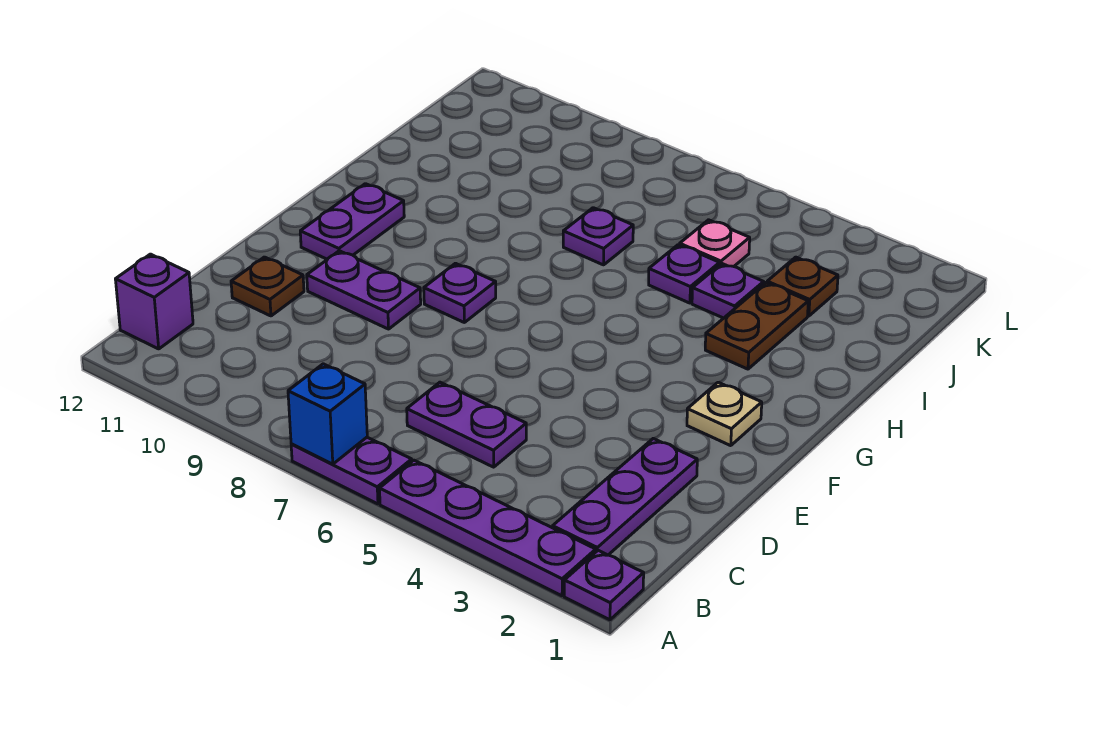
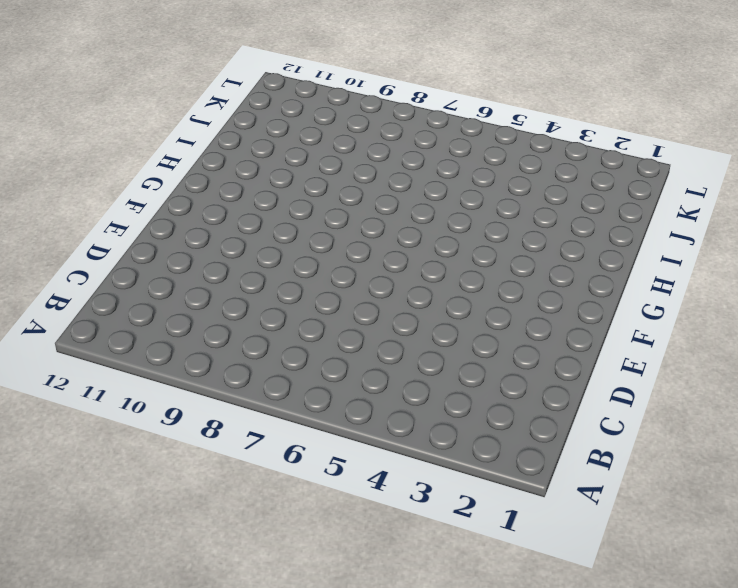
none -> purple plate A1 level 1
none -> purple plate A2:A5 level 1
none -> purple plate A6:A7 level 1

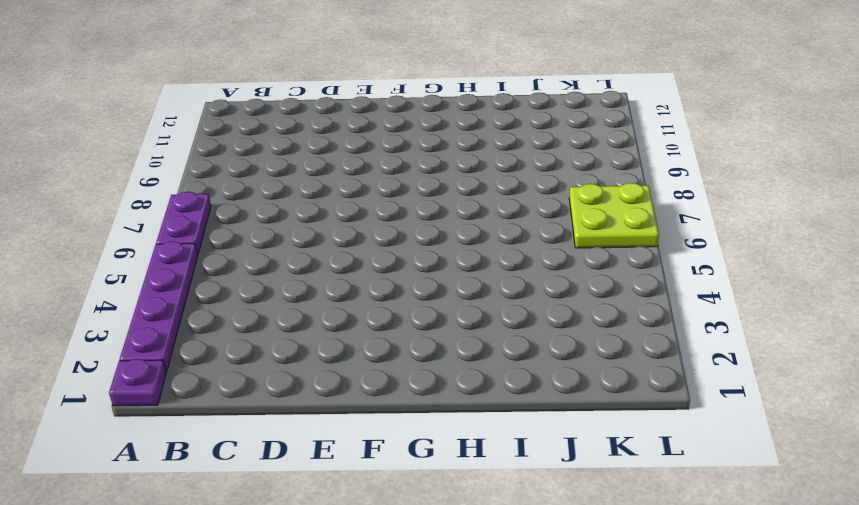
lime plate K6:L7 level 1 -> none
none -> purple plate B2:D2 level 1
none -> purple brick B12 level 1
none -> purple plate C5:C6 level 1

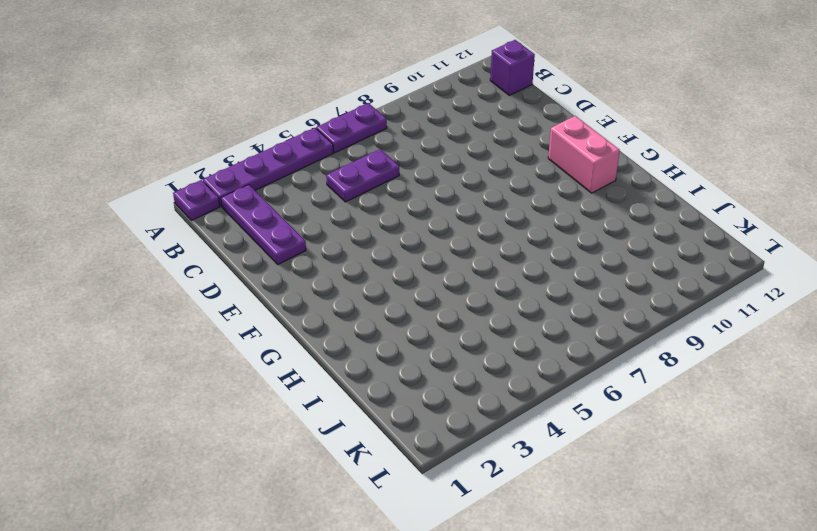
pink brick F11:G11 level 1 -> purple plate F11:G11 level 1
none -> brown plate D11 level 1
none -> purple plate E9:E10 level 1
none -> tan plate F2 level 1

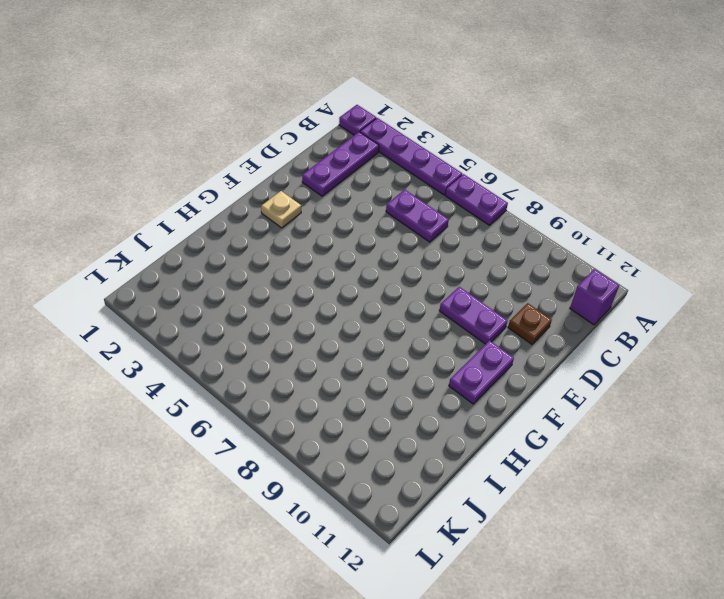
none -> purple plate F8 level 1
none -> brown plate H3:I3 level 1
none -> purple plate I4 level 1

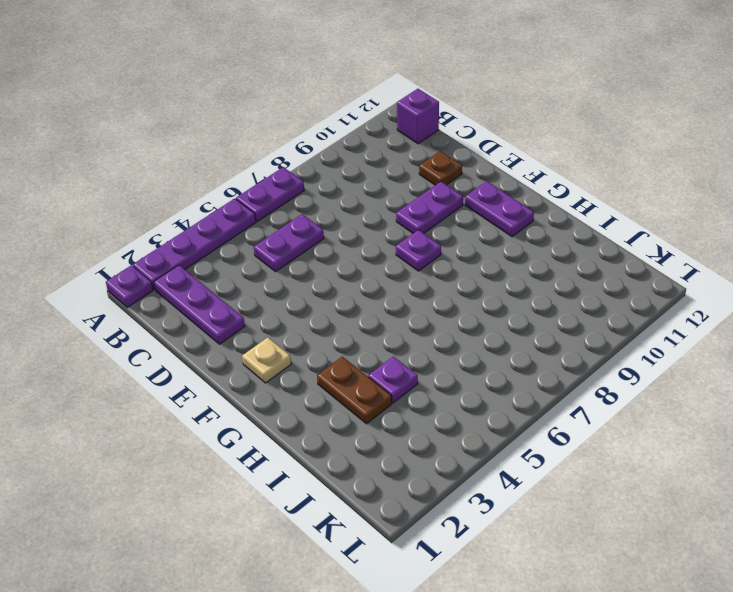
none -> purple plate I5 level 1
none -> purple plate I7 level 1
none -> brown plate J3 level 1

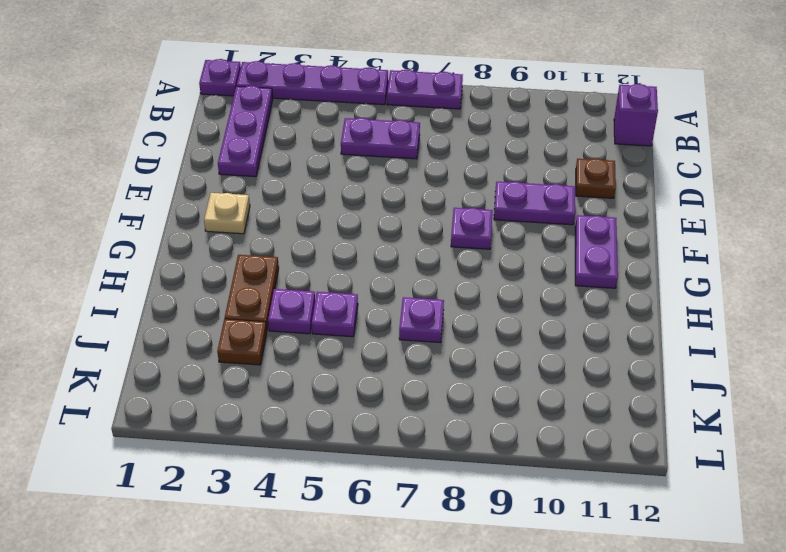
none -> pink plate J5 level 1
none -> blue brick A7 level 2

